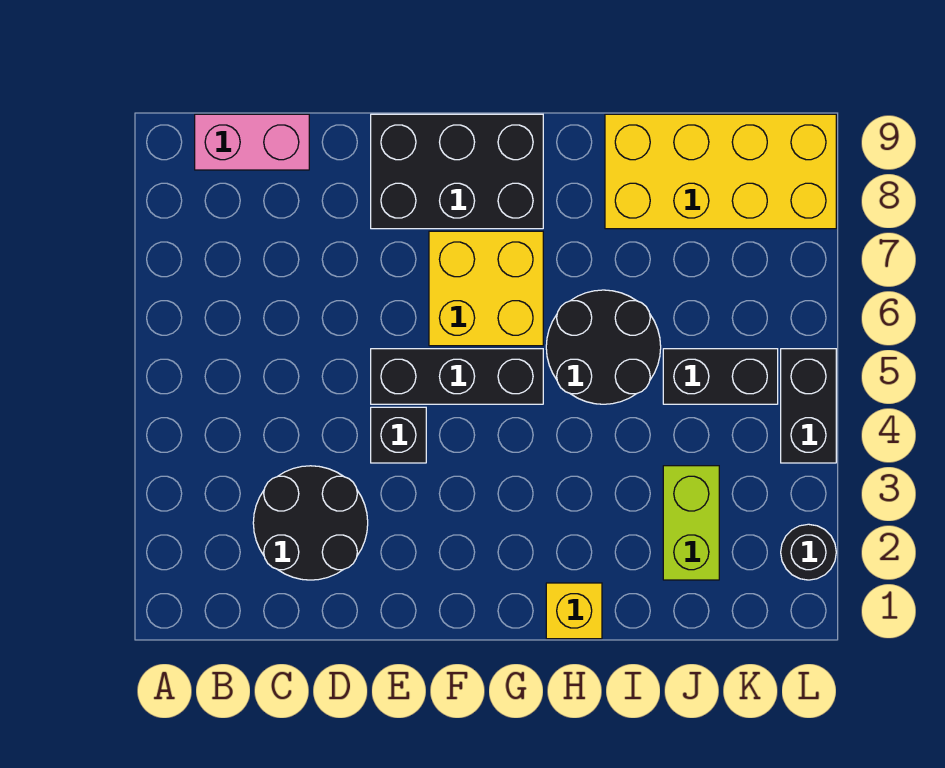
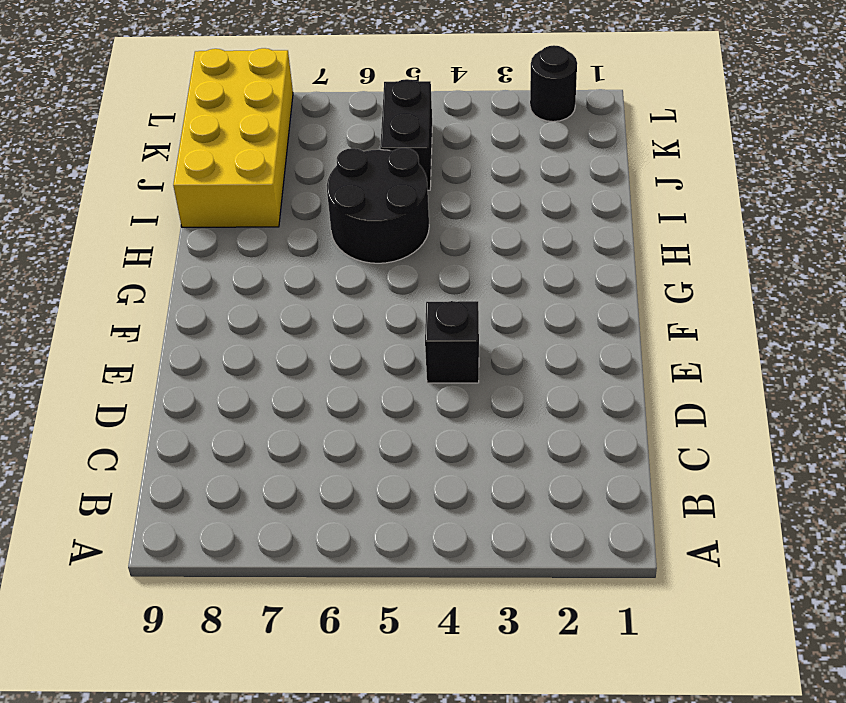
none -> pink brick B9:C9 level 1
none -> black round brick C2:D3 level 1
none -> black brick E5:G5 level 1

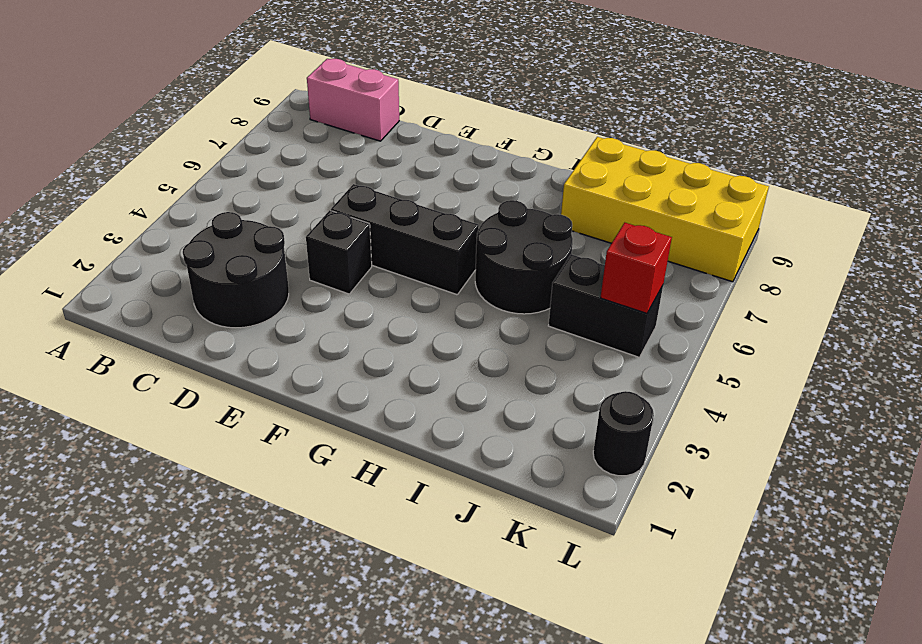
red brick K5 level 2 -> none
none -> black brick E8:G9 level 1
none -> yellow brick F6:G7 level 1
none -> yellow brick H1 level 1

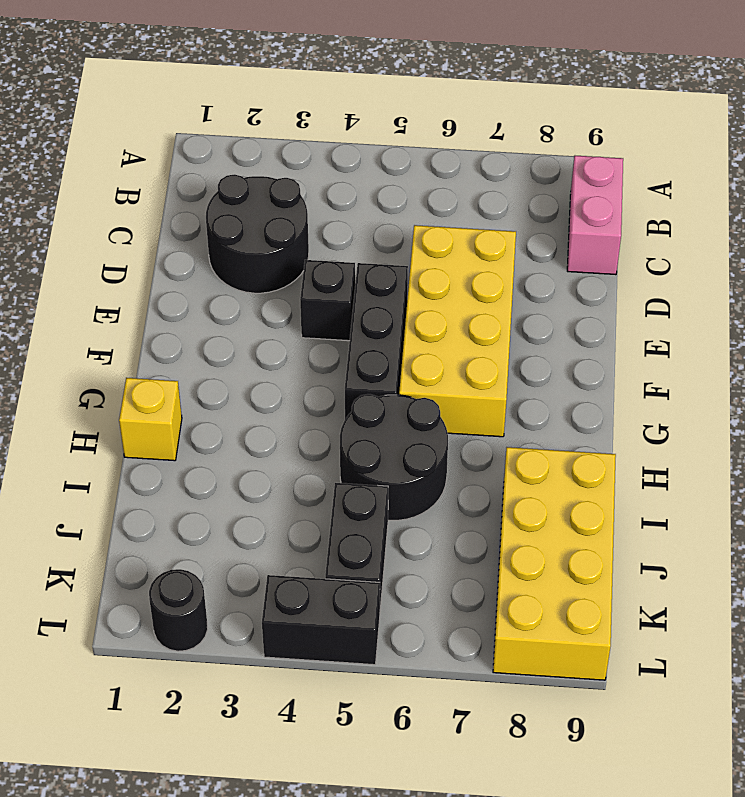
yellow brick D6:G7 level 1 -> yellow brick F6:G7 level 1
none -> black brick E8:G9 level 1
none -> lime brick J2:J3 level 1

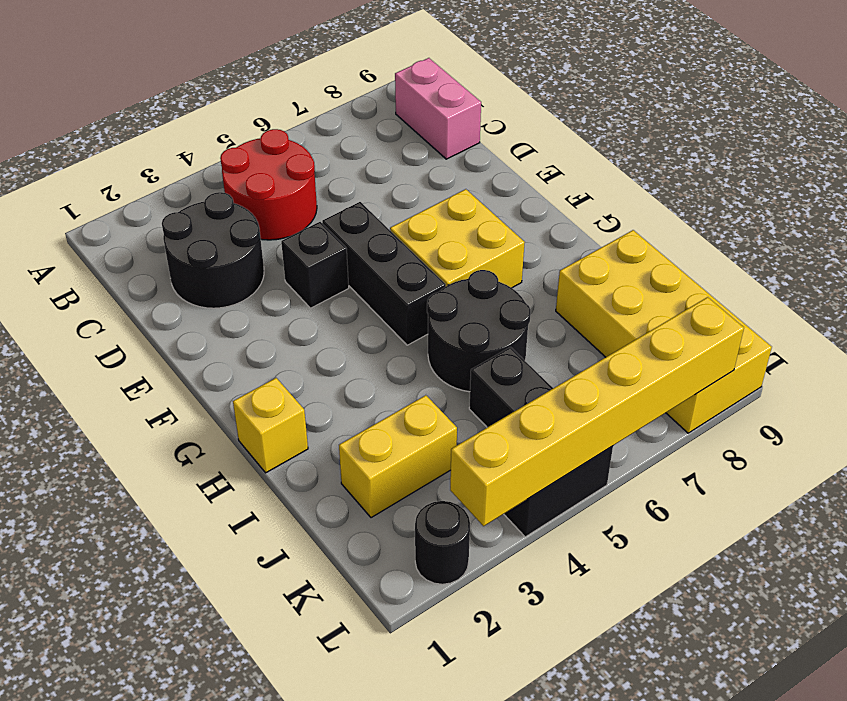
red round brick B4:C5 level 1 -> none
yellow brick J2:J3 level 1 -> lime brick J2:J3 level 1
yellow brick L3:L8 level 2 -> none
none -> black brick E8:G9 level 1

